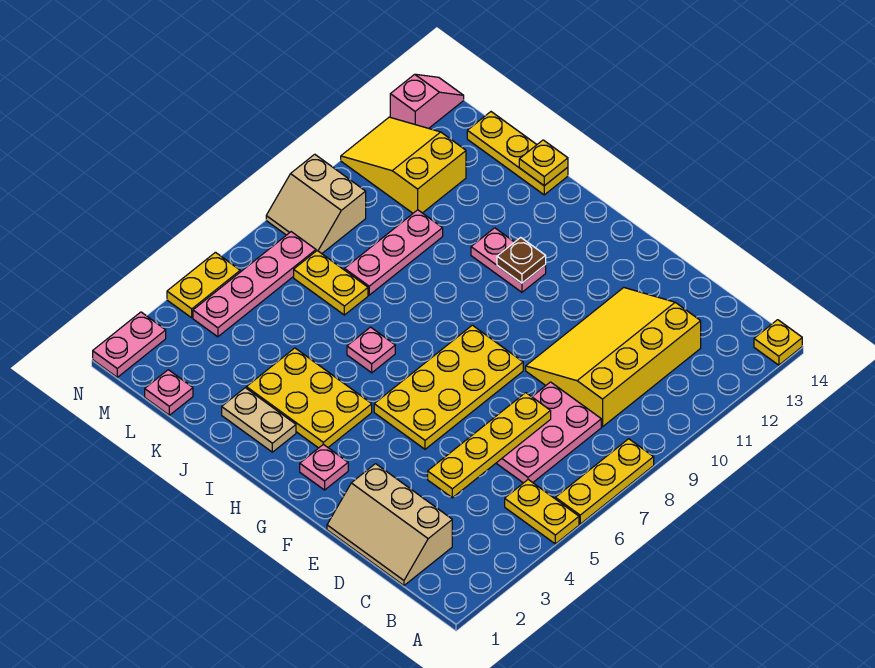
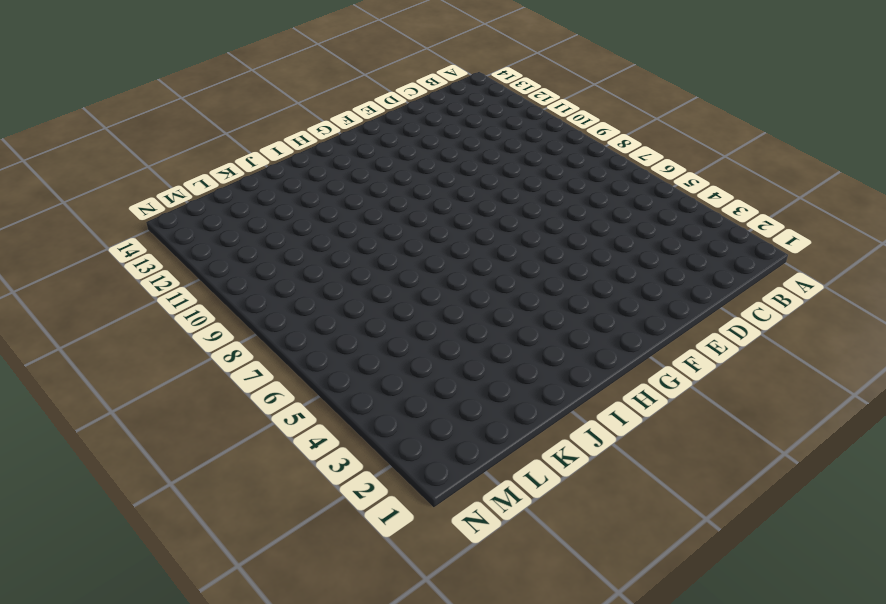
none -> yellow plate A5:B5 level 1
none -> yellow plate A6:A8 level 1
none -> yellow plate A14 level 1

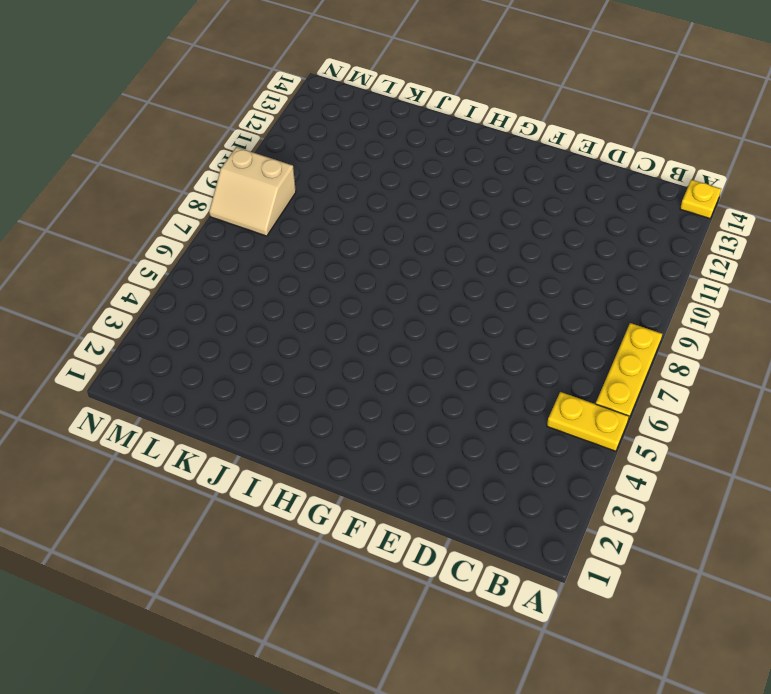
none -> tan slope C1:E2 level 1 top 2
none -> pink plate C6:D8 level 1
none -> yellow slope C9:E12 level 1 top C

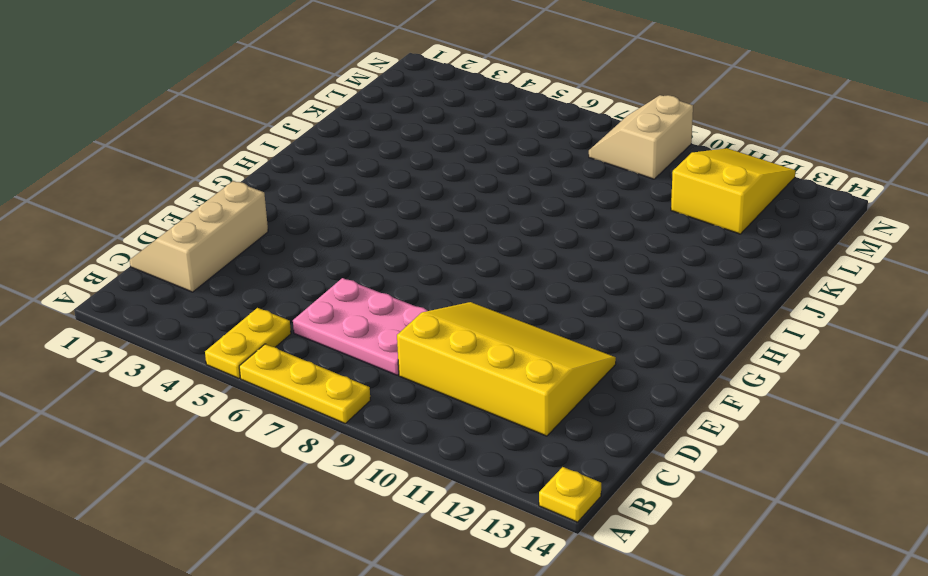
none -> yellow plate F5:G8 level 1
none -> pink plate G2 level 1
none -> yellow plate H3:J4 level 1

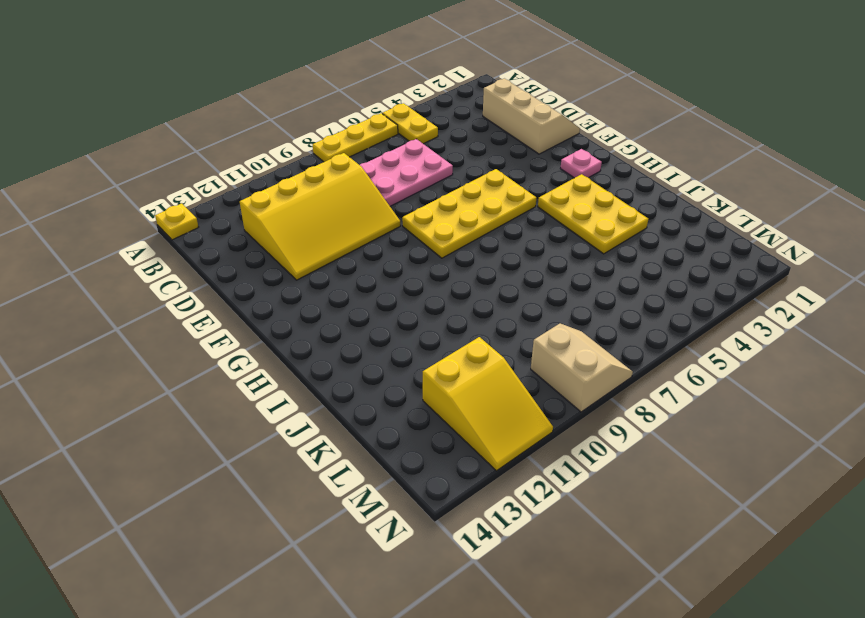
none -> pink plate H11:I11 level 1
none -> tan plate I2:J2 level 1
none -> pink plate I6 level 1

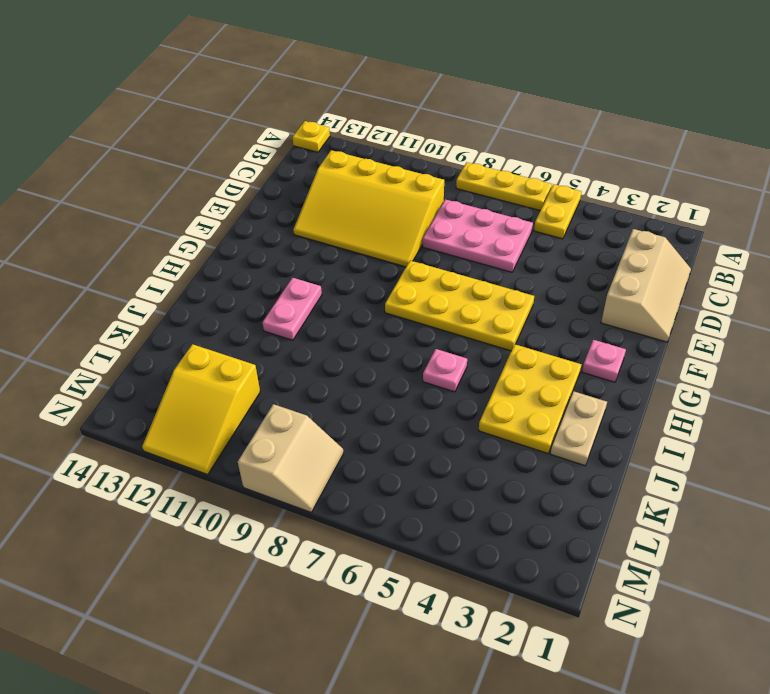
none -> yellow plate J14:L14 level 1
none -> yellow plate K7:L7 level 1
none -> pink plate K8:K10 level 1

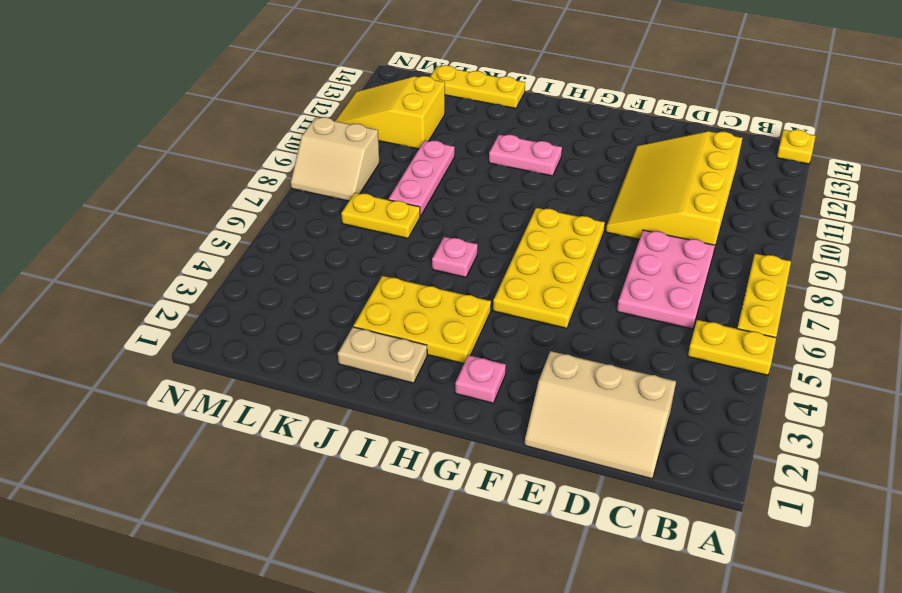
none -> pink plate L1 level 1
none -> pink plate M4:M7 level 1
none -> pink plate N1:N2 level 1

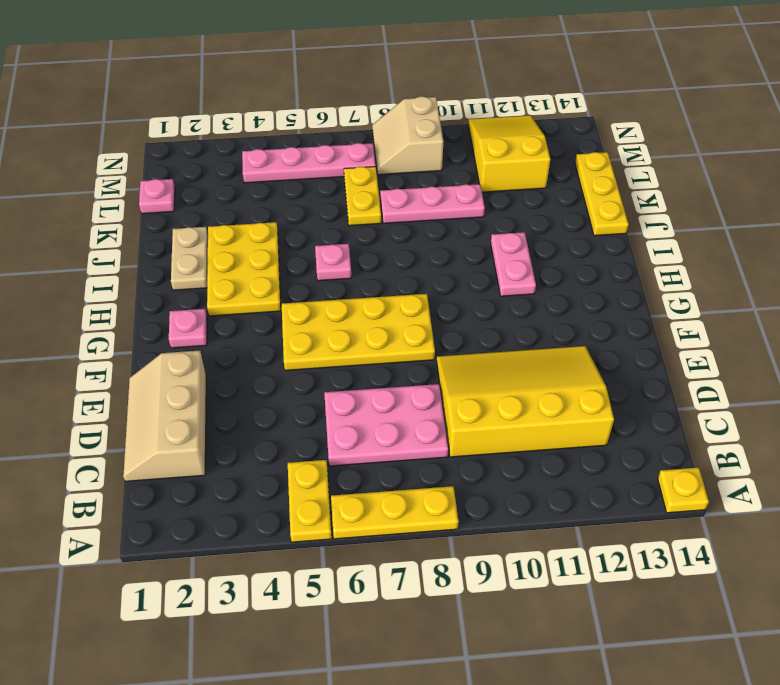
none -> pink plate N1:N2 level 1
none -> yellow plate N4:N5 level 1
none -> pink slope N13:N14 level 1 top 13

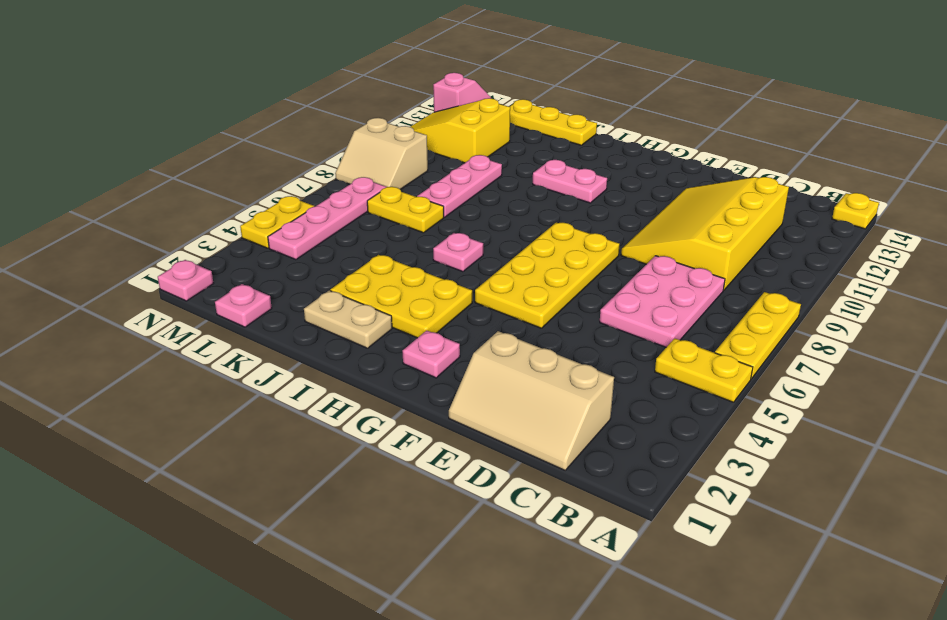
pink plate N1 level 1 -> pink plate N1:N2 level 1
none -> yellow plate D4:D7 level 2
none -> brown plate H11 level 2
none -> yellow plate J14 level 2

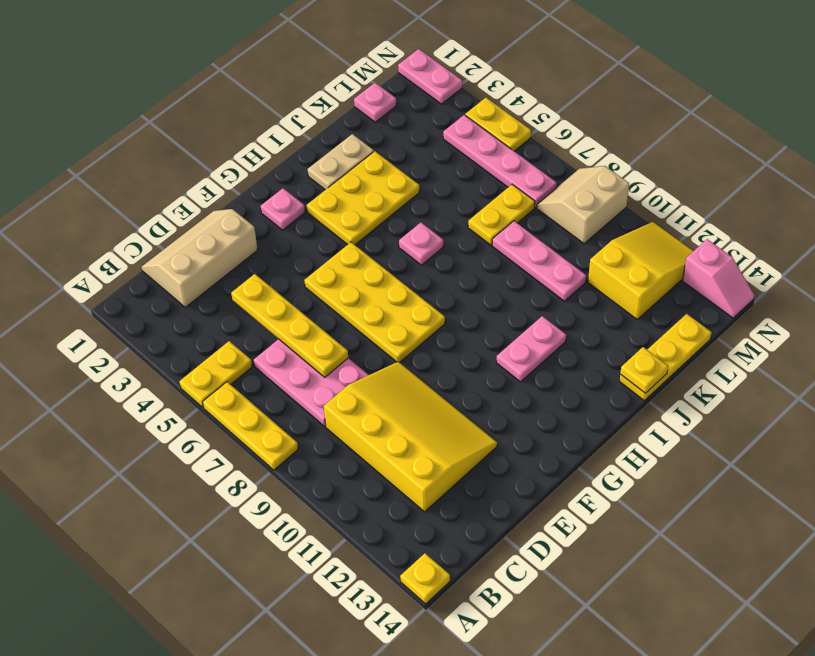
none -> brown plate H11 level 2

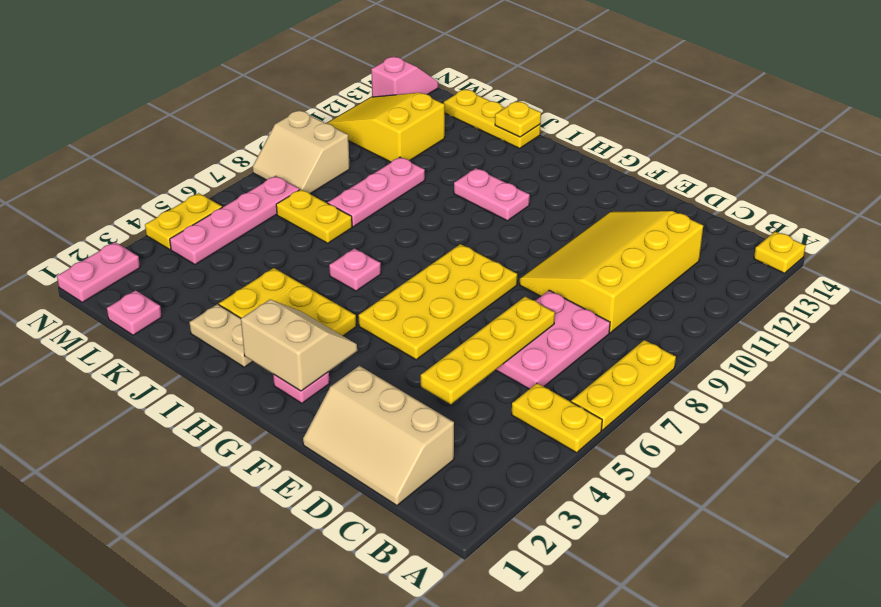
tan slope G2:H3 level 2 top 2 -> none
none -> brown plate H11 level 2

